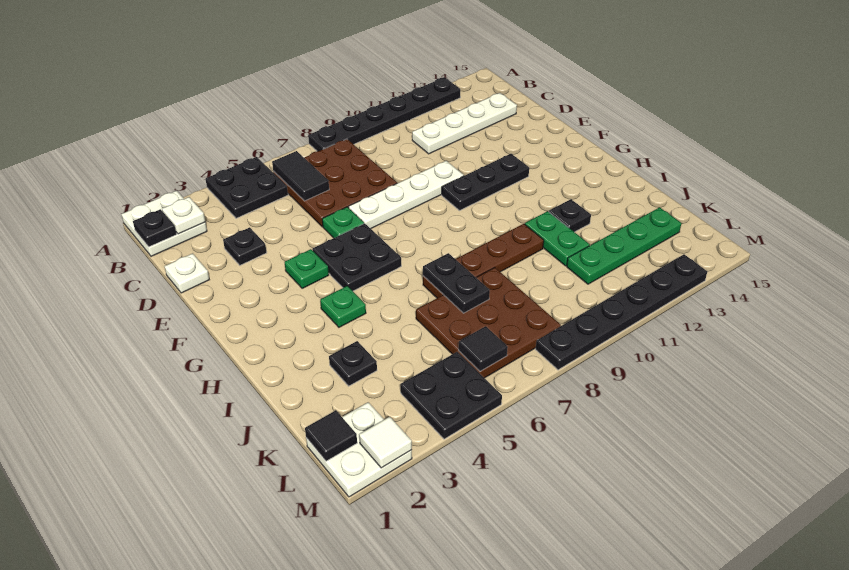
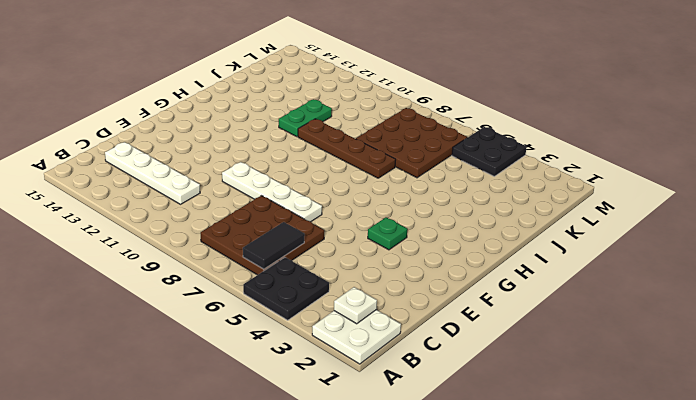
none -> black plate A8:A13 level 1
none -> white plate D1 level 1
none -> black plate D3 level 1

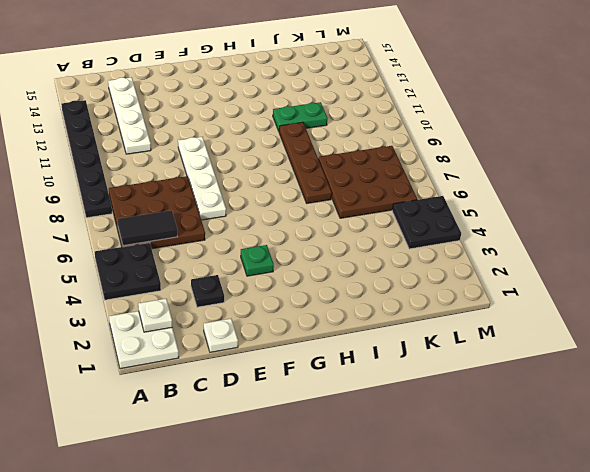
none -> green plate E6 level 1
none -> black plate F5:G6 level 1
none -> black plate F10:F12 level 1

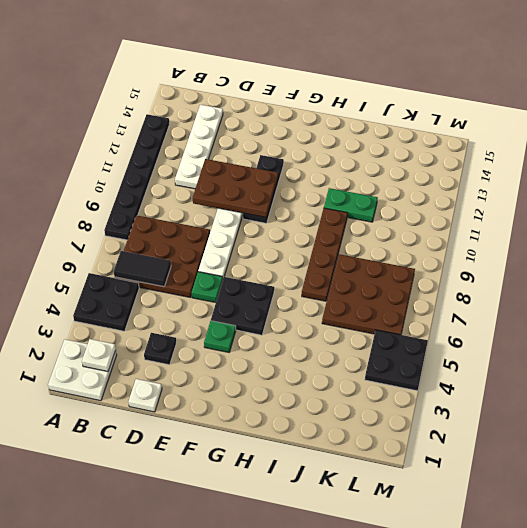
brown plate D10:F11 level 2 -> none
none -> green plate H4 level 1
none -> black plate I12 level 1
none -> black plate J3 level 1

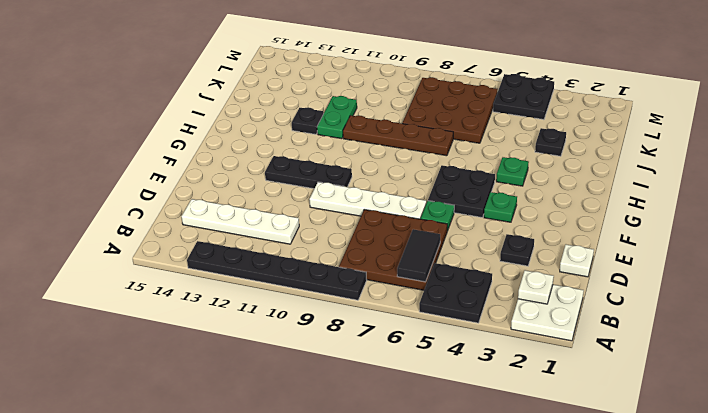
none -> green plate K11:K14 level 1
none -> white plate L1:M2 level 1
none -> black plate M8:M13 level 1

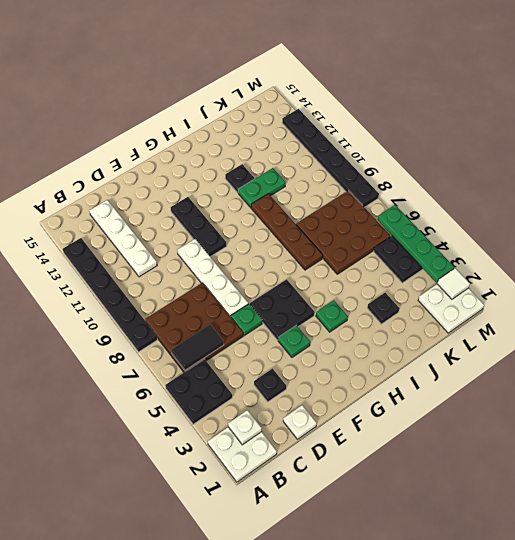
green plate M3:M6 level 2 -> green plate K11:K14 level 1
none -> black plate B1 level 2
none -> black plate I7:J7 level 2
none -> black tile L1 level 2

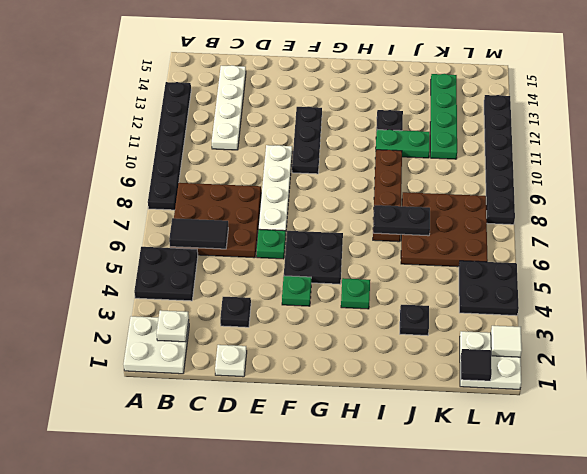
none -> black plate B1 level 2
none -> black tile L6 level 2

